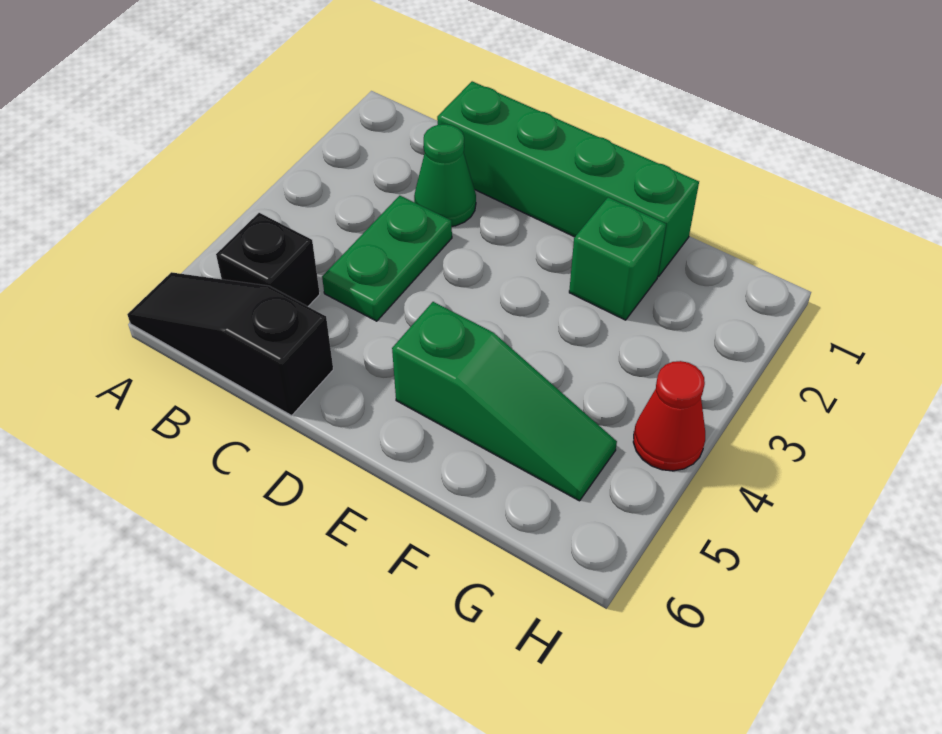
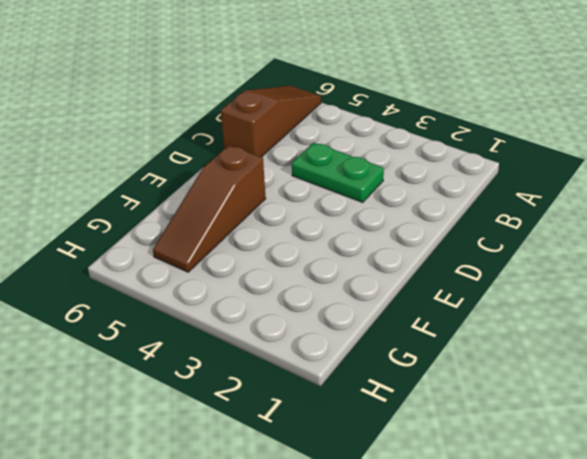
brown slope A6:C6 level 1 top C -> black slope A6:C6 level 1 top C
brown slope E5:G5 level 1 top E -> green slope E5:G5 level 1 top E
none -> black brick B5 level 1
none -> green brick C1:F1 level 1

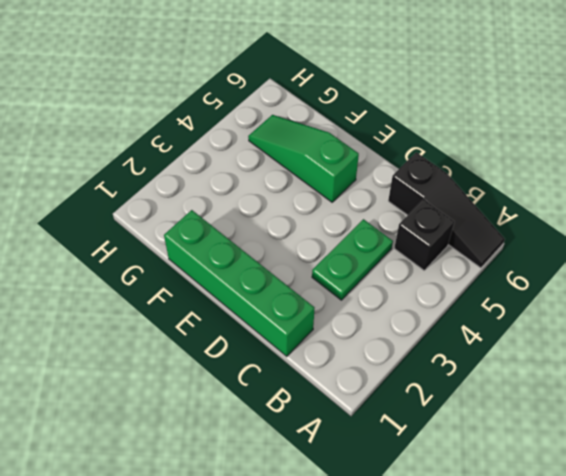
none -> green cone C2 level 1
none -> green brick F2 level 1

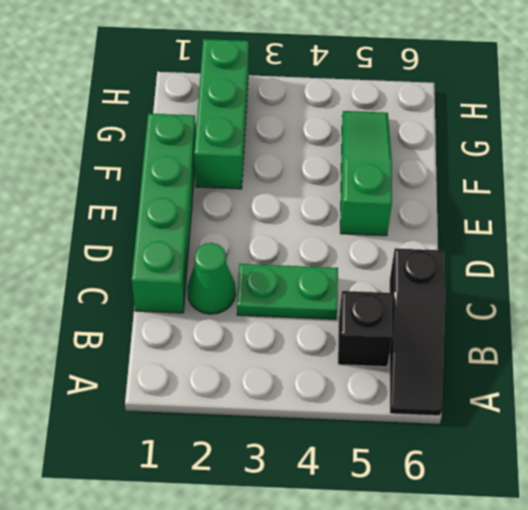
green brick F2:H2 level 1 -> green brick F2 level 1
none -> red cone H4 level 1

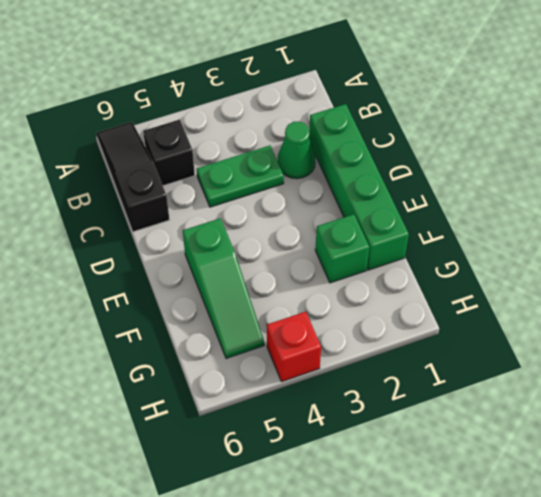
red brick H4 level 1 -> red cone H4 level 1

